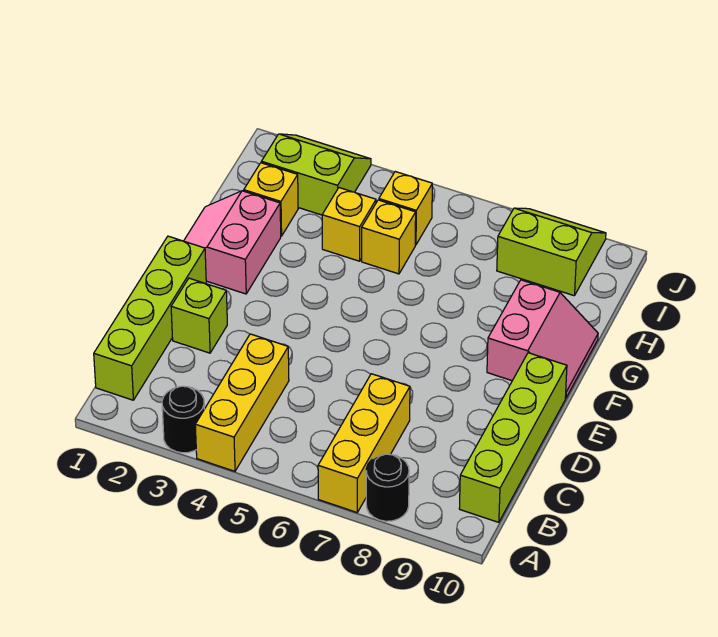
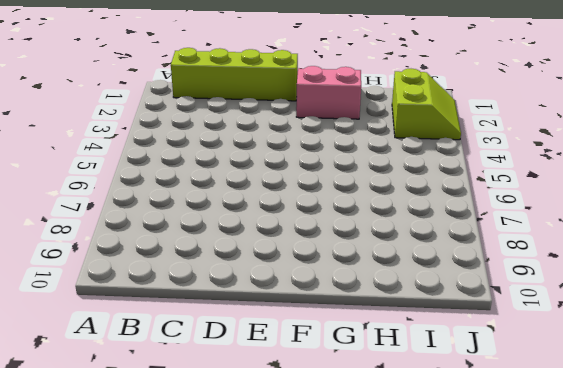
none -> black round brick A3 level 1
none -> yellow brick A4:C4 level 1
none -> yellow brick A7:C7 level 1

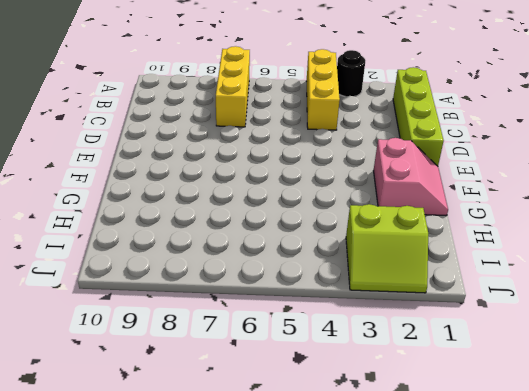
none -> black round brick A8 level 1
none -> lime brick B10:E10 level 1
none -> lime brick D2 level 1

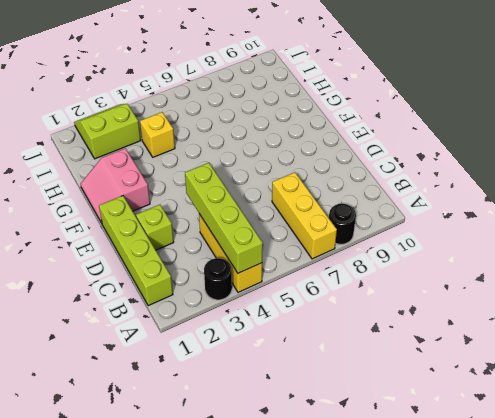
lime brick A4:D4 level 2 -> lime brick B10:E10 level 1
none -> pink slope F9:G10 level 1 top 9
none -> yellow brick H2 level 1
none -> yellow brick H5 level 1

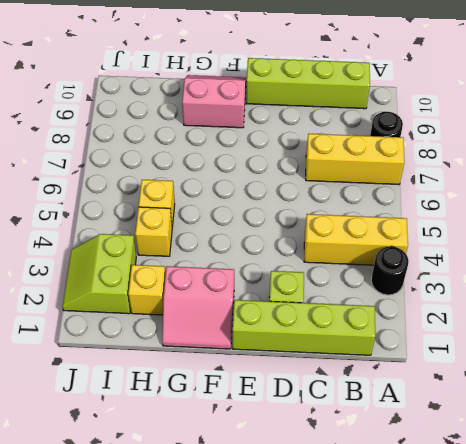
none -> yellow brick I5 level 1
none -> lime slope I8:J9 level 1 top I

